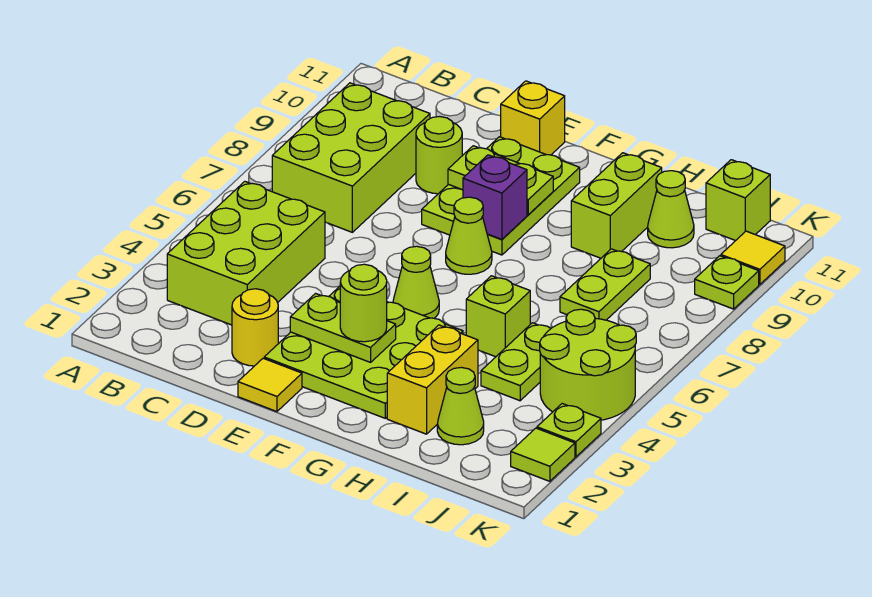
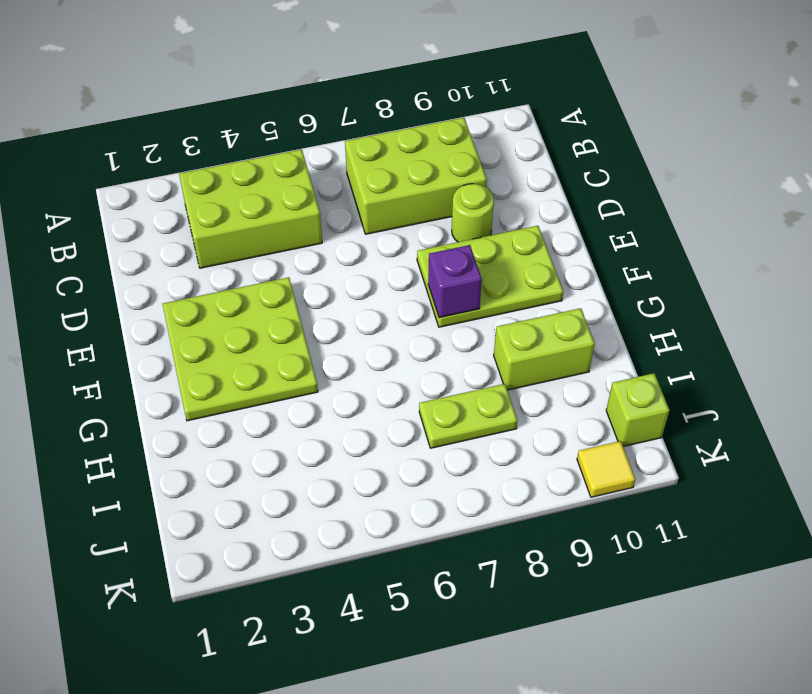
none -> yellow round brick D2 level 1
none -> yellow tile E1 level 1
none -> yellow brick E11 level 1

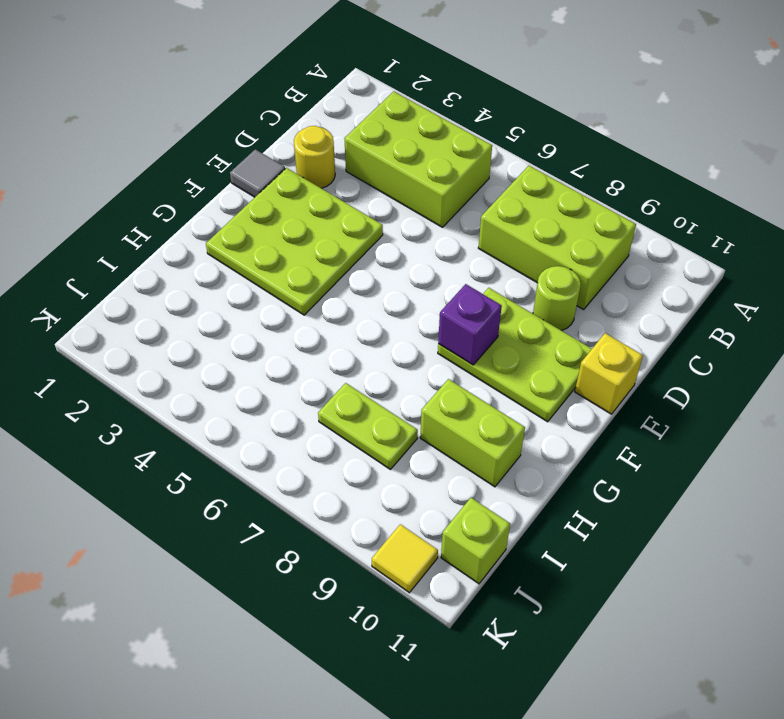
grey tile E1 level 1 -> yellow tile E1 level 1
none -> lime cone F5 level 1
none -> lime cone F7 level 1
none -> yellow brick H2:H3 level 1

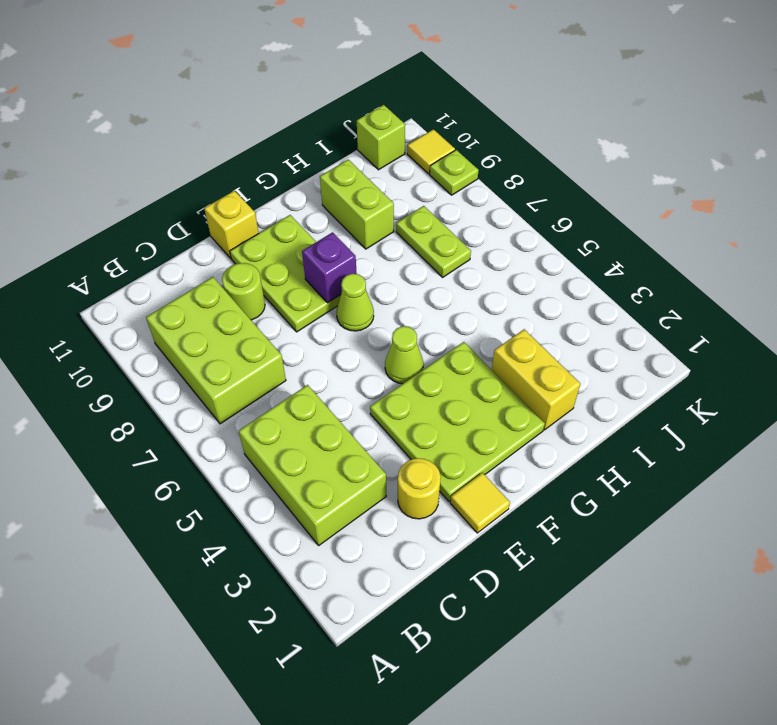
none -> lime brick H5 level 1
none -> lime cone I2 level 1
none -> lime plate I4:I5 level 1

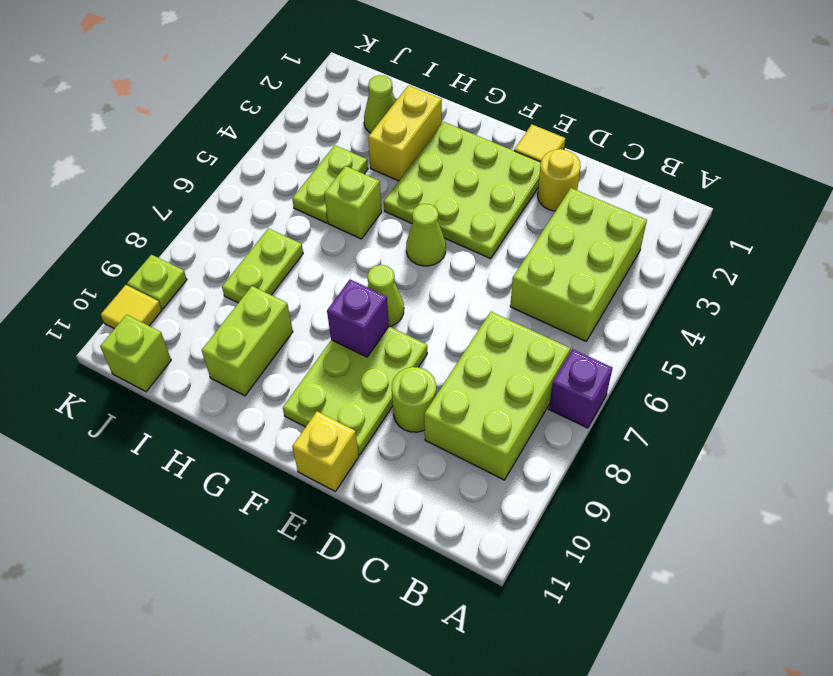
purple brick A7 level 1 -> none
none -> lime cone I10 level 1
none -> lime round brick J4:K5 level 1
none -> lime tile K2 level 1

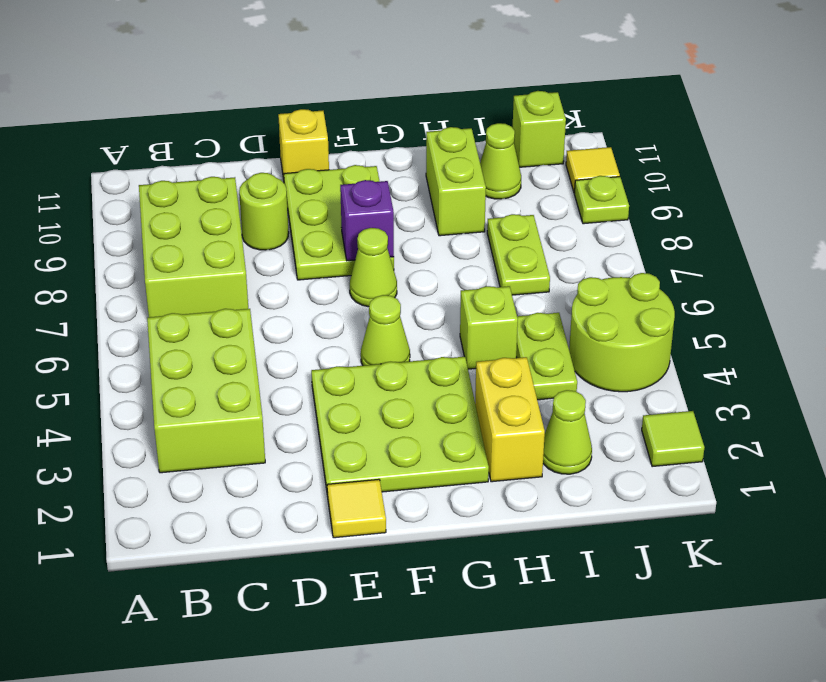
none -> yellow round brick D2 level 1
none -> lime plate K3 level 1
none -> lime plate E3:F3 level 2

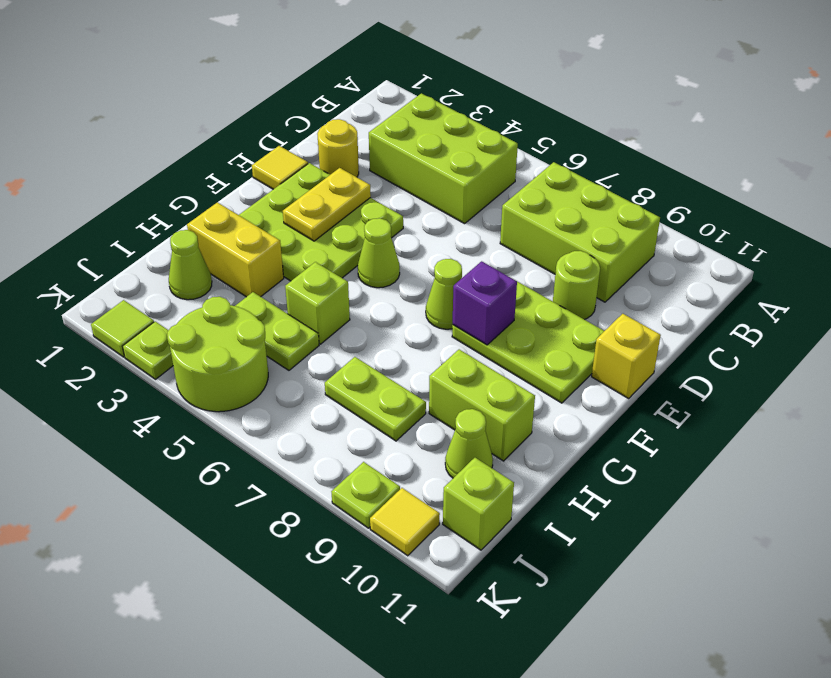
yellow plate E3:F3 level 2 -> lime plate E3:F3 level 2
none -> lime plate E9:F9 level 2
none -> lime round brick F3 level 3

